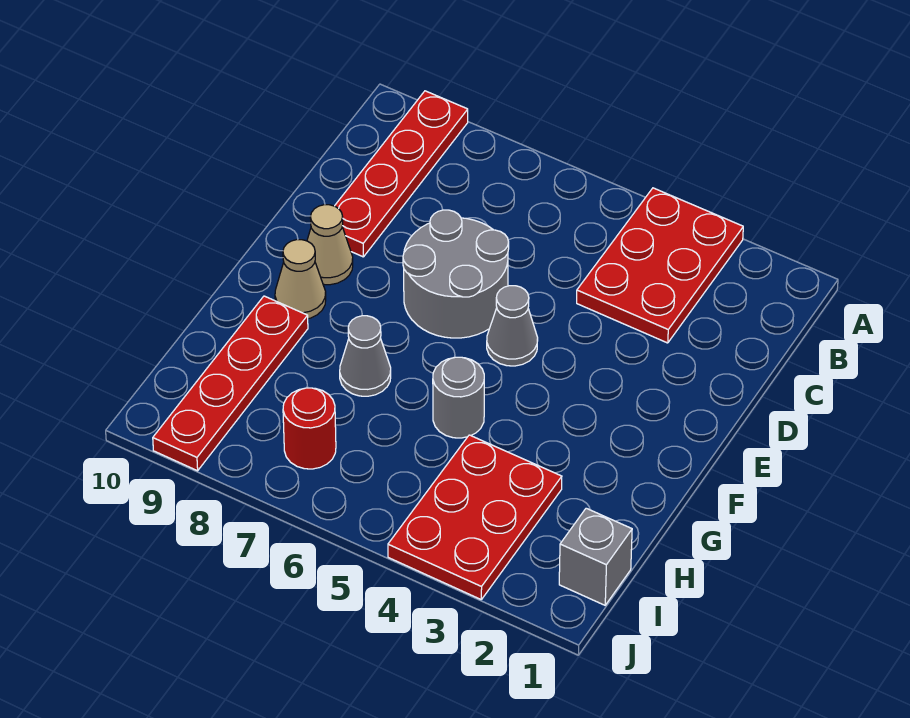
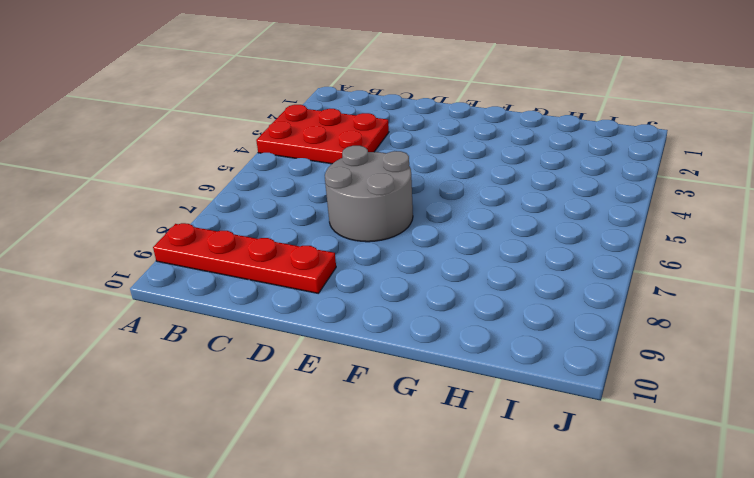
none -> grey cone E5 level 1
none -> tan cone E9 level 1
none -> tan cone F9 level 1

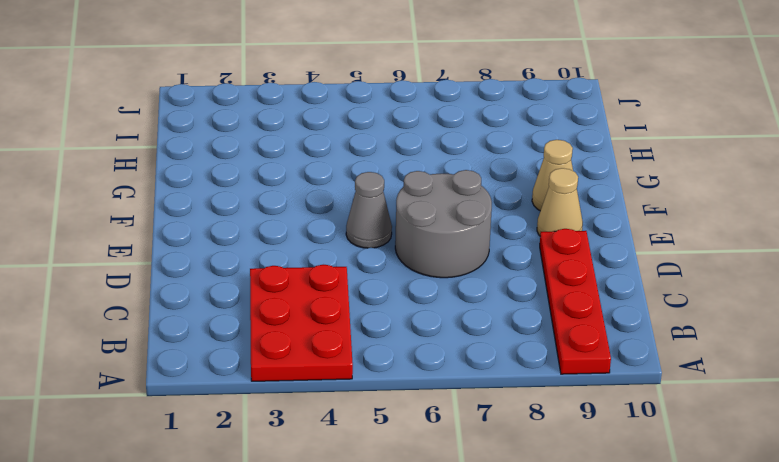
none -> grey round brick G5 level 1
none -> grey cone G7 level 1
none -> red plate G9:J9 level 1

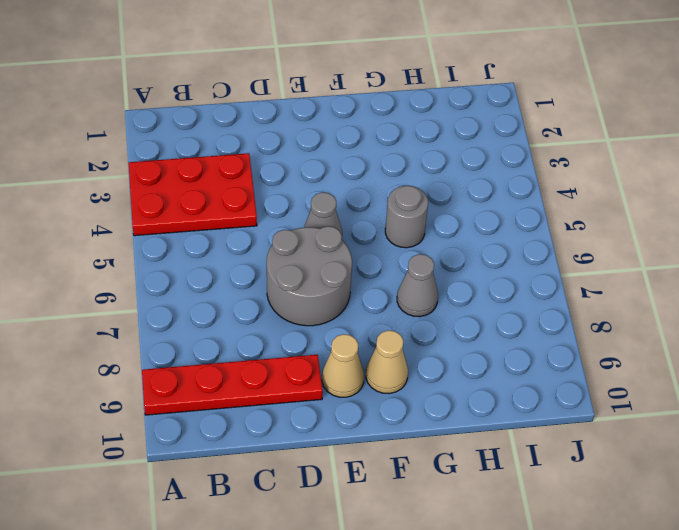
none -> red plate G9:J9 level 1
none -> red plate H3:J4 level 1
none -> grey brick I1 level 1

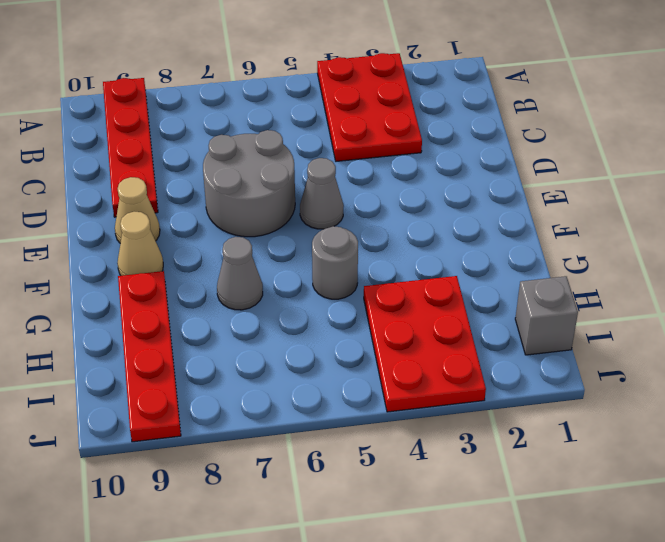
none -> red round brick I7 level 1

